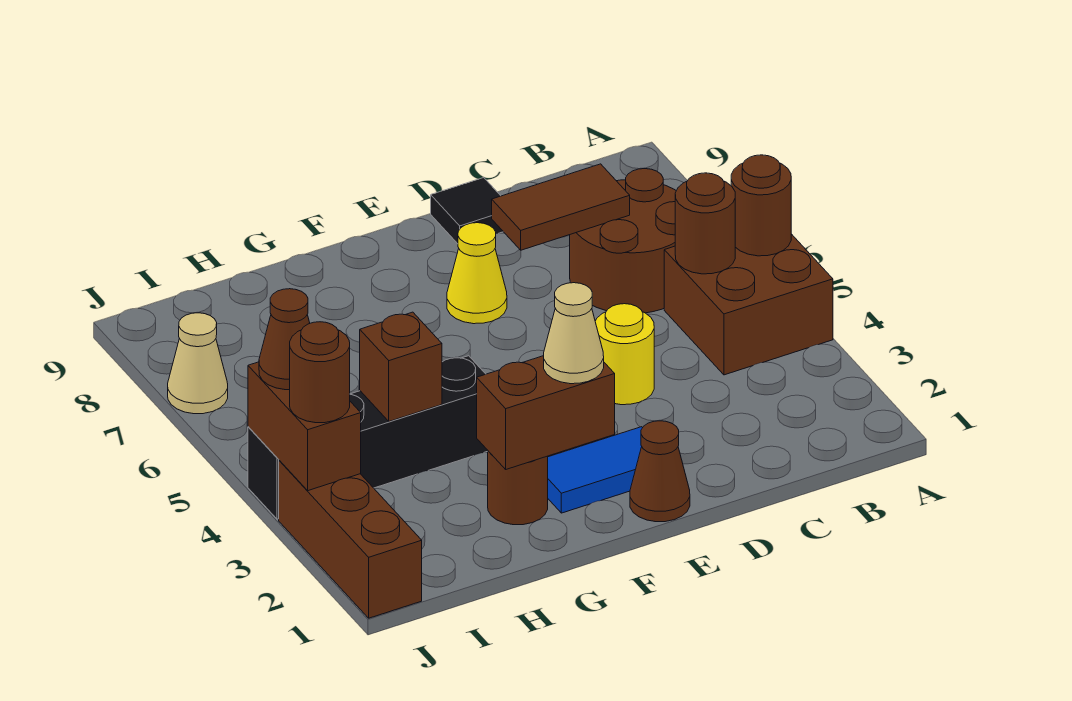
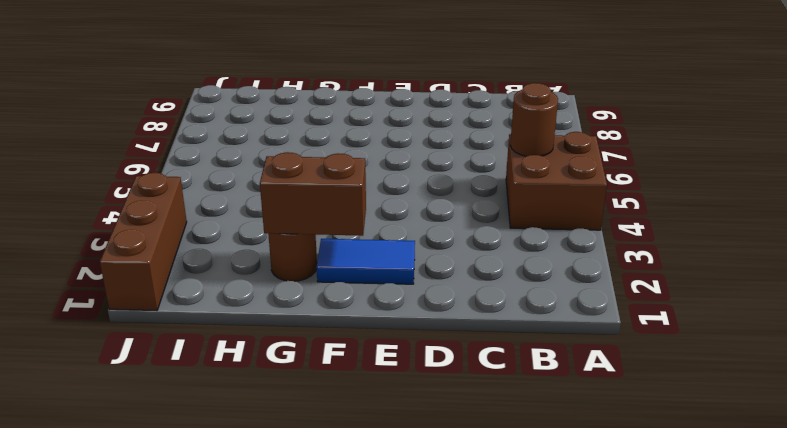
none -> brown round brick B6:C7 level 1
none -> yellow round brick D4 level 1
none -> black tile D9 level 1

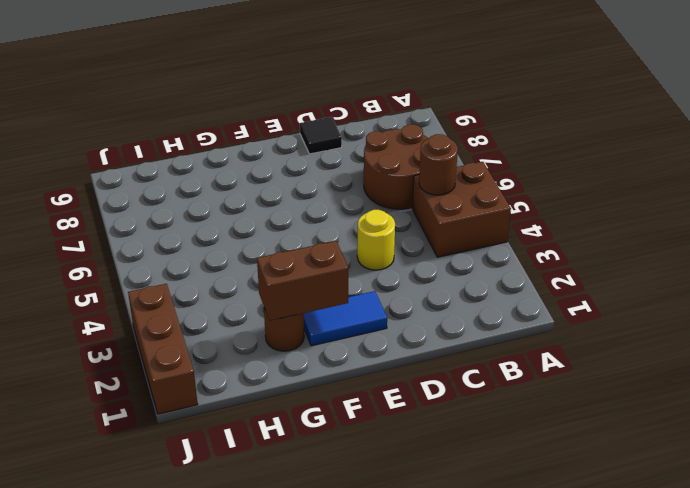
none -> brown cone E1 level 1
none -> yellow cone E7 level 1
none -> black brick G4:J4 level 1

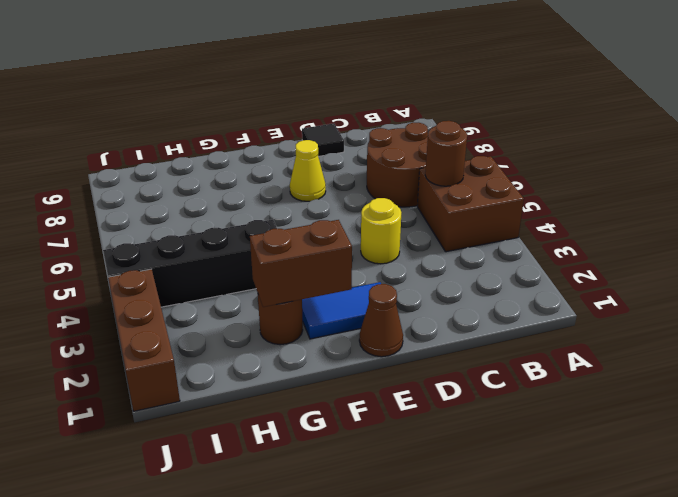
none -> tan cone J7 level 1
none -> brown round brick A5 level 2
none -> brown tile C7:D7 level 2

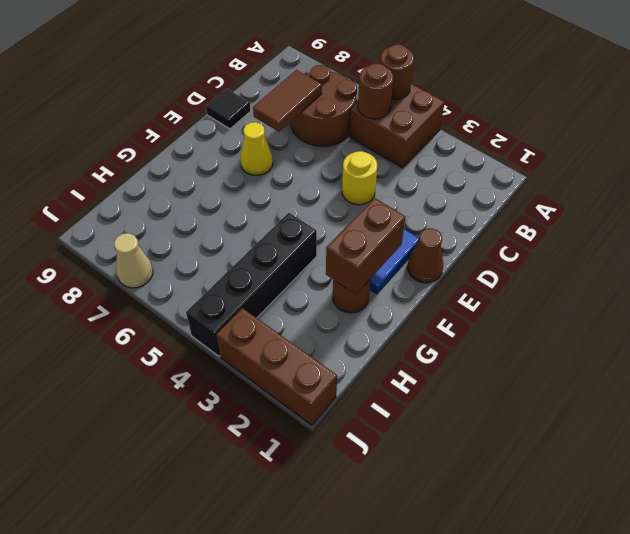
none -> brown brick H4 level 2
none -> brown brick J3:J4 level 2
none -> tan cone F2 level 3

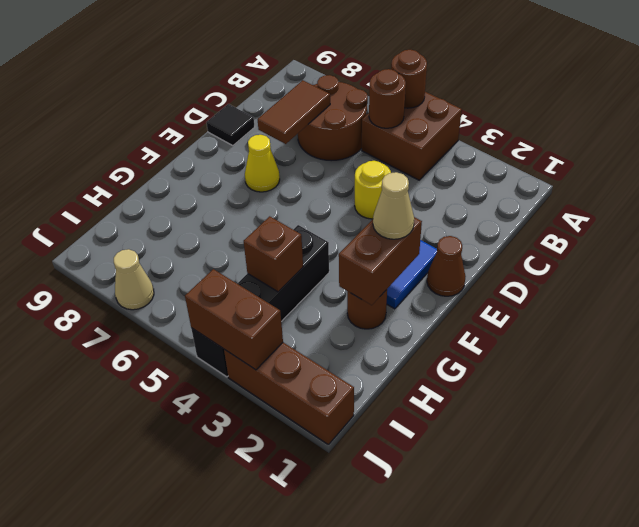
none -> brown round brick J3 level 3
none -> brown cone J4 level 3

